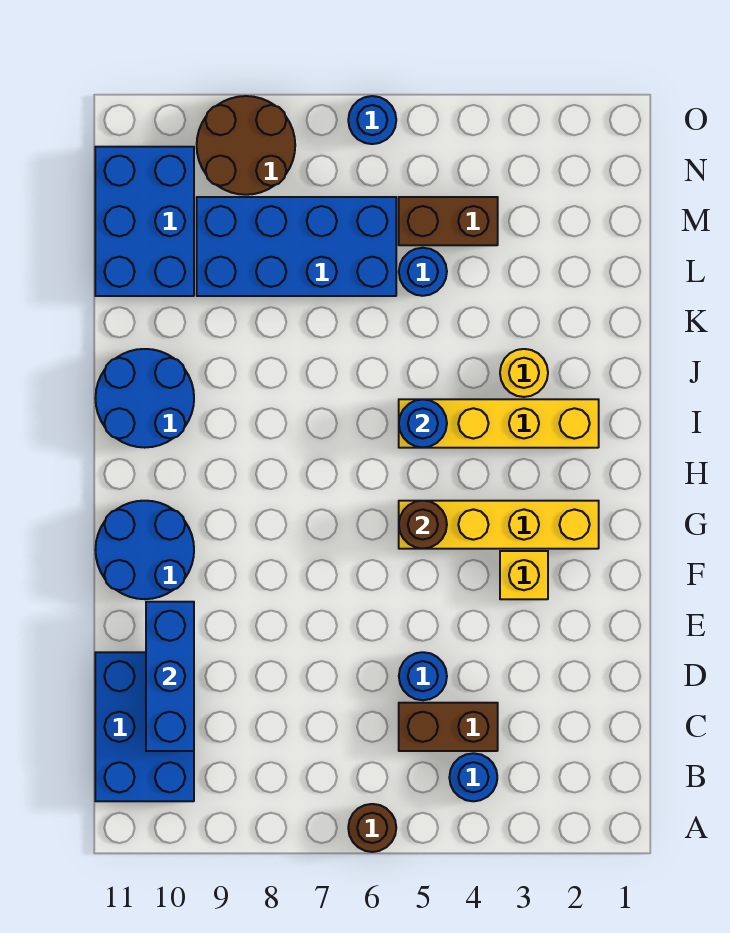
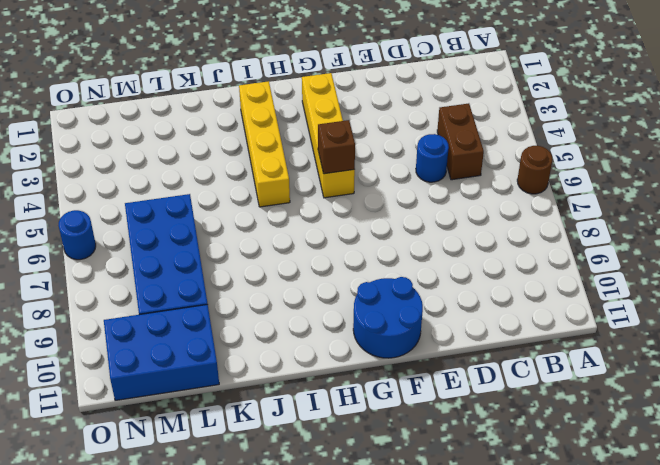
brown brick G5 level 2 -> brown round brick G5 level 2
none -> blue round brick B4 level 1
none -> blue brick B10:D11 level 1
none -> yellow brick F3 level 1

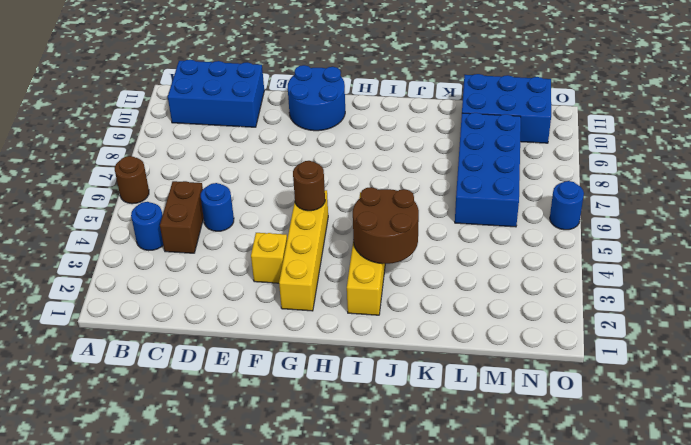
brown round brick I3:J4 level 2 -> brown round brick N8:O9 level 1
none -> blue round brick I10:J11 level 1
none -> yellow round brick J3 level 1
none -> blue round brick L5 level 1

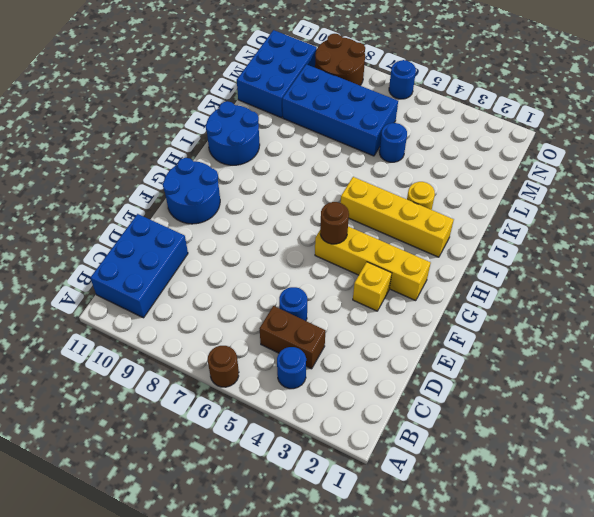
none -> brown brick M4:M5 level 1
none -> blue brick C10:E10 level 2
none -> blue round brick I5 level 2

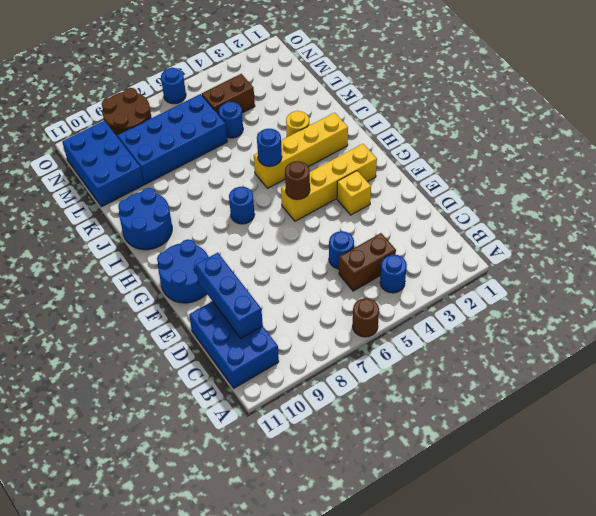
blue round brick H7 level 1 -> none

